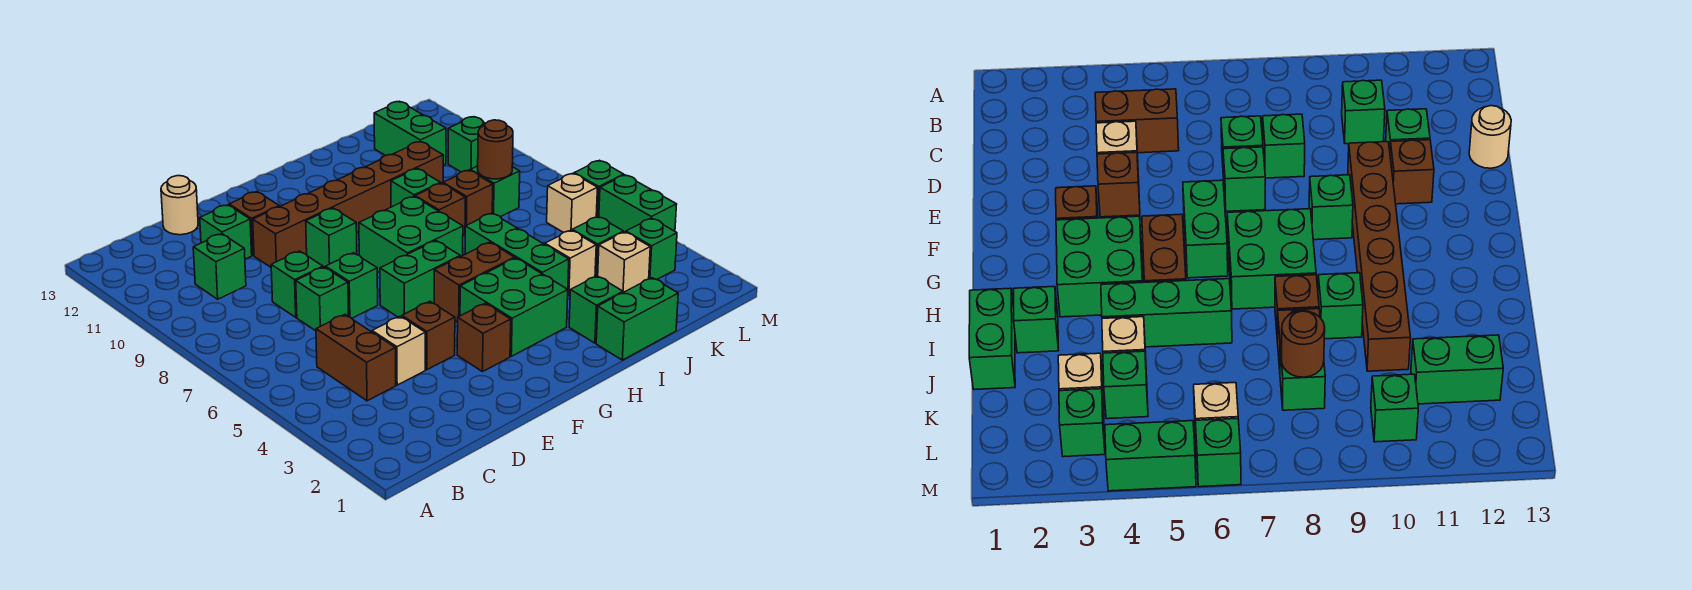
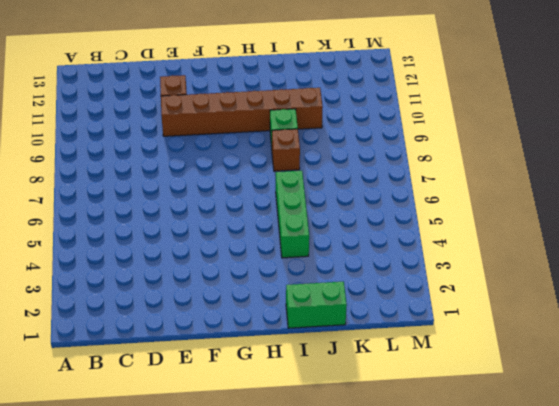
none -> brown brick C4:C5 level 1
none -> green brick C10 level 1
none -> tan brick D4 level 1
none -> green brick D7 level 1

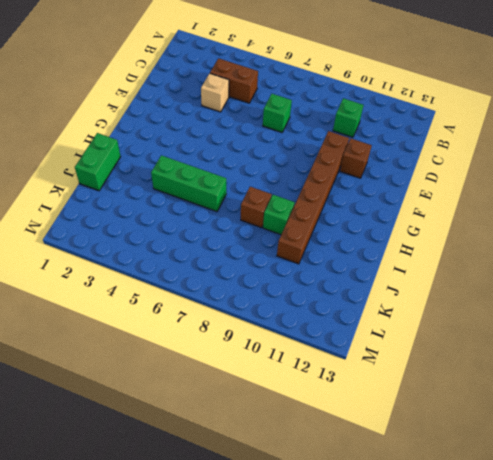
none -> green brick D8 level 1
none -> green brick D11 level 1
none -> tan round brick D13 level 1
none -> brown brick E4 level 1

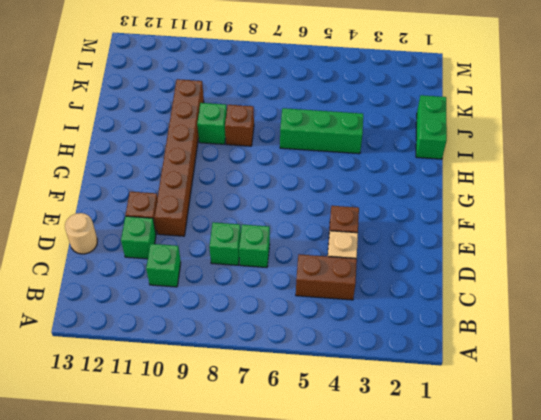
none -> green brick E7 level 1
none -> brown brick F3 level 1
none -> green brick F6:G6 level 1
none -> green brick F9 level 1

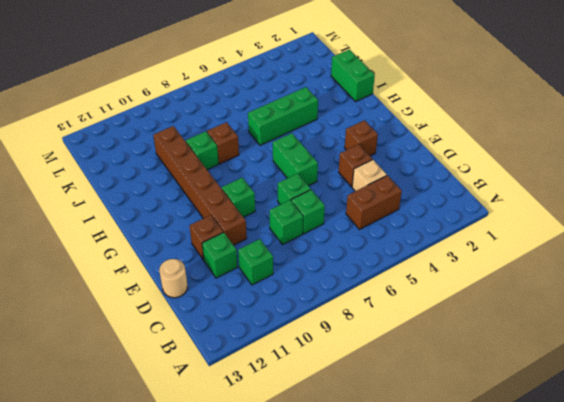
none -> green brick G3:H4 level 1
none -> brown brick G5:H5 level 1
none -> green brick G7:H8 level 1
none -> green brick I2 level 1

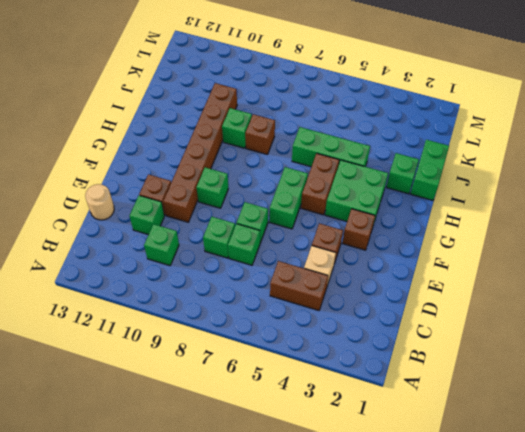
none -> green brick G7:H8 level 1
none -> tan brick J4 level 1
none -> brown brick J8 level 1
none -> tan brick K3 level 1

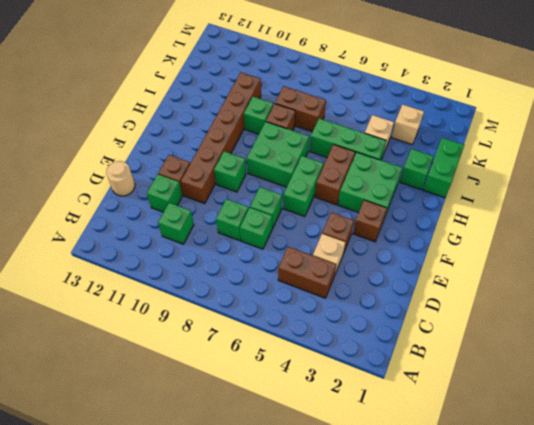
brown brick J7:J8 level 1 -> brown brick J8 level 1
none -> green brick K4 level 1
none -> green brick K8 level 1
none -> green brick K11:K12 level 1
none -> green brick L3 level 1

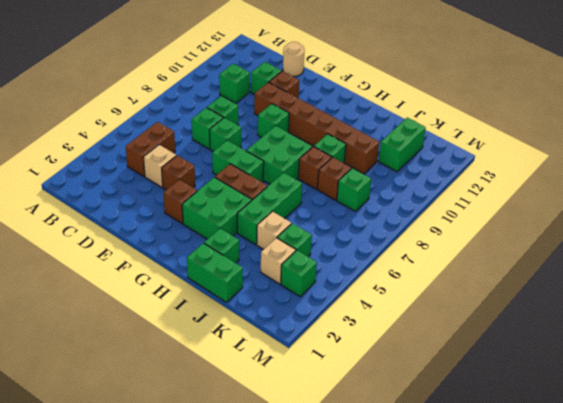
none -> tan brick L6 level 1
none -> green brick L10 level 1
none -> green brick M4:M5 level 1
none -> green brick M6 level 1

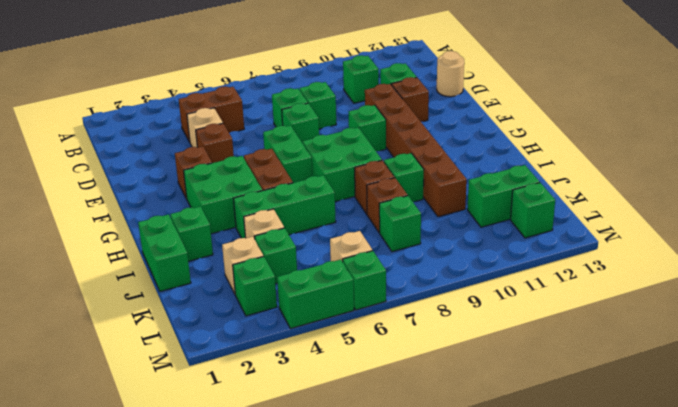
green brick L12 level 1 -> green brick L10 level 1
none -> brown round brick K8 level 2

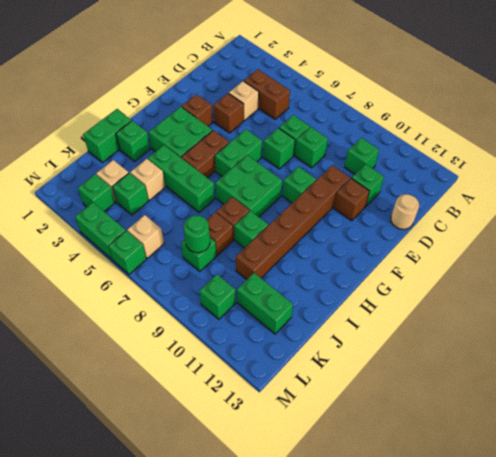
green round brick K8 level 2 -> brown round brick K8 level 2

